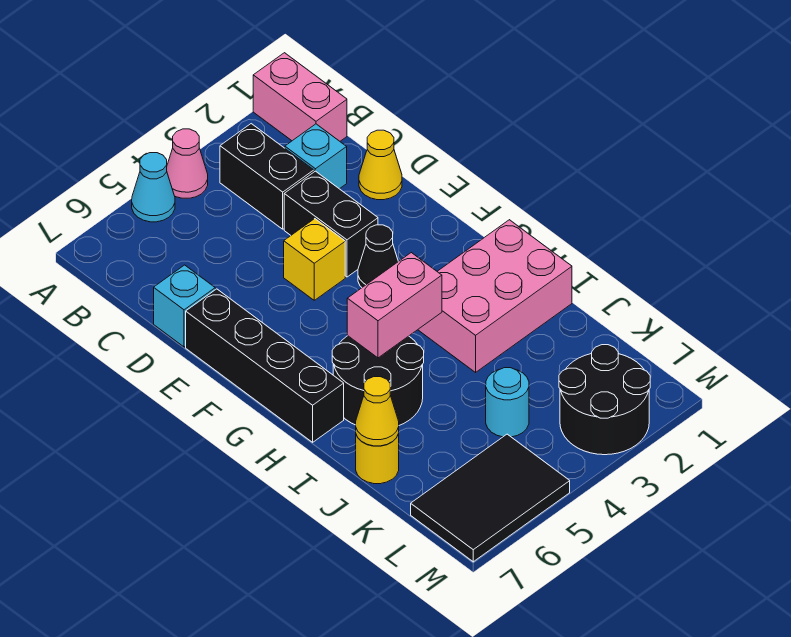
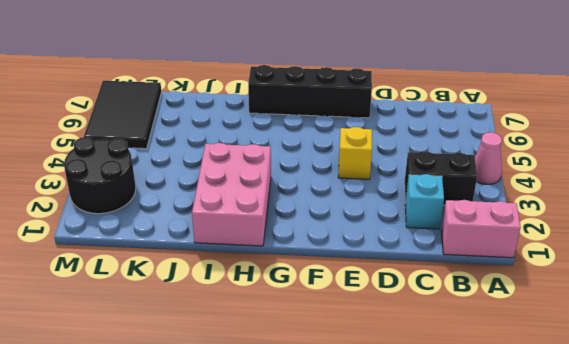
none -> cyan cone A5 level 1
none -> yellow cone D1 level 1
none -> black brick D3:E3 level 1

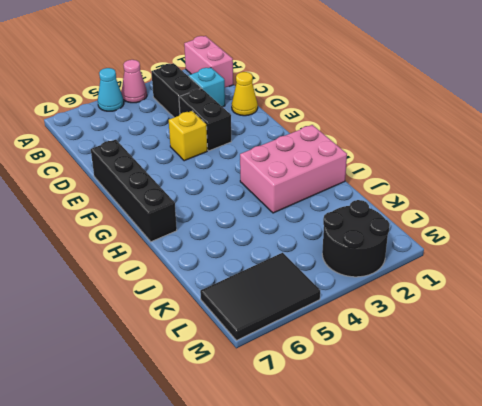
none -> cyan brick D7 level 1
none -> black cone F3 level 1
none -> black round brick H5:I6 level 1

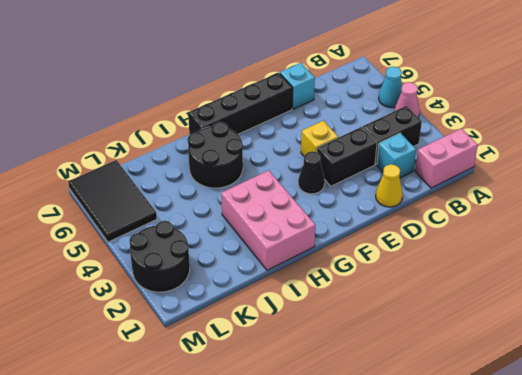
none -> yellow round brick J7 level 1
none -> cyan round brick K4 level 1
none -> pink brick H4:H5 level 2

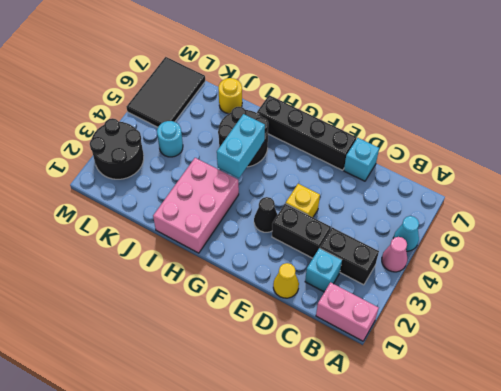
cyan brick H4:H5 level 2 -> pink brick H4:H5 level 2
none -> yellow cone J7 level 2

